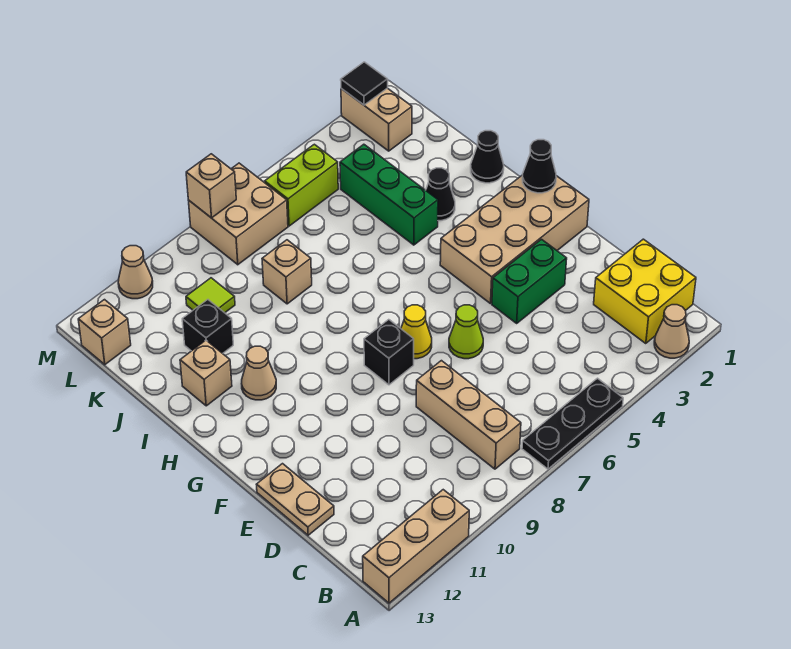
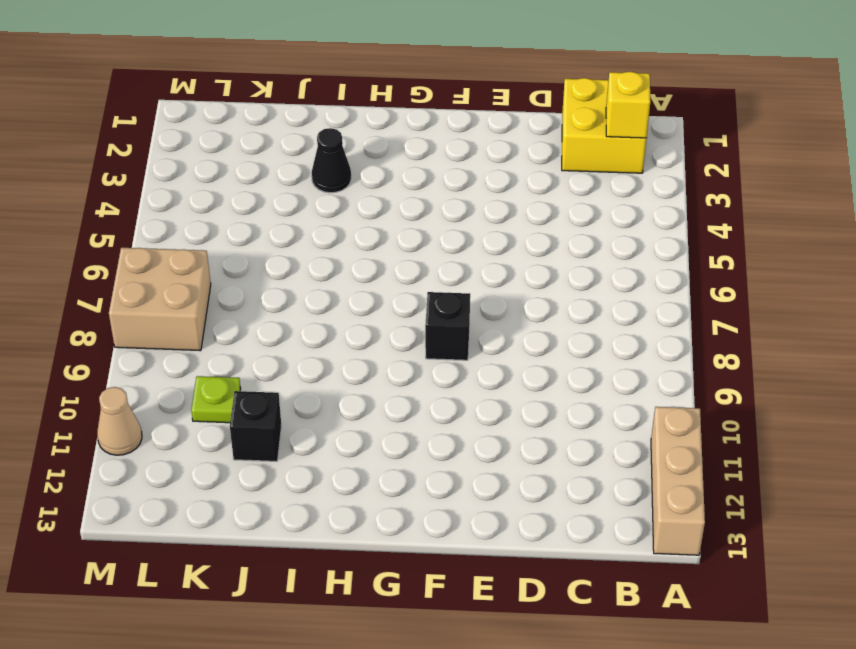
yellow brick B2 level 2 -> none
lime plate K10 level 1 -> lime tile K10 level 1
none -> tan cone A2 level 1
none -> black plate A5:A7 level 1
none -> tan brick B8:D8 level 1

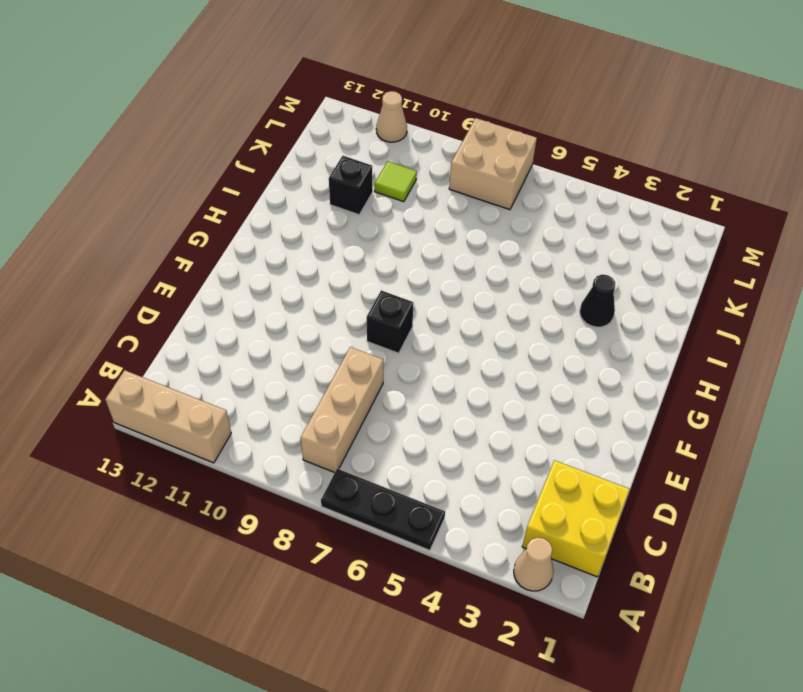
none -> tan plate D13:E13 level 1
none -> green brick E3:E4 level 1
none -> lime cone E6 level 1

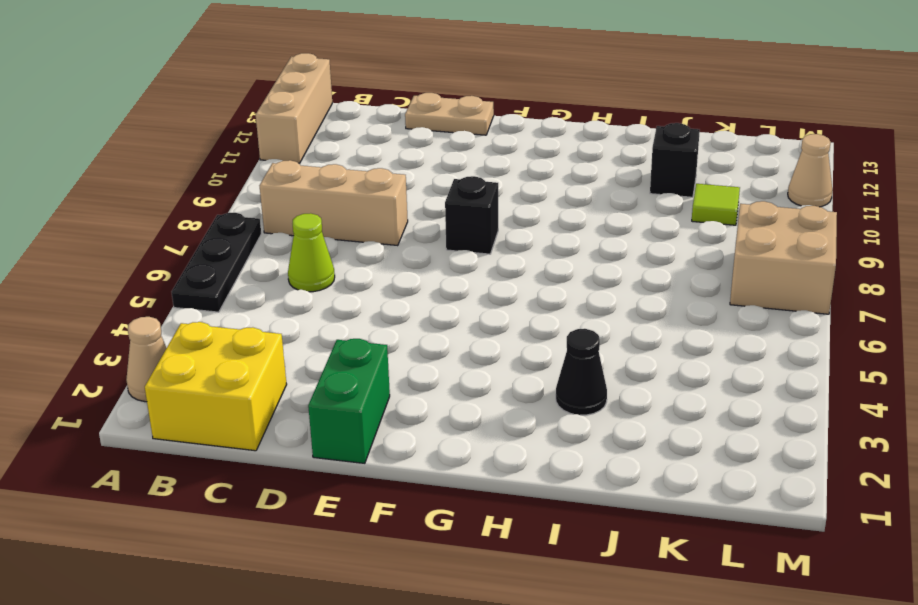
lime cone C6 level 1 -> lime cone E6 level 1
green brick E1:E2 level 1 -> green brick E3:E4 level 1
none -> tan brick F1:G4 level 1
none -> yellow cone F7 level 1
none -> tan cone H11 level 1

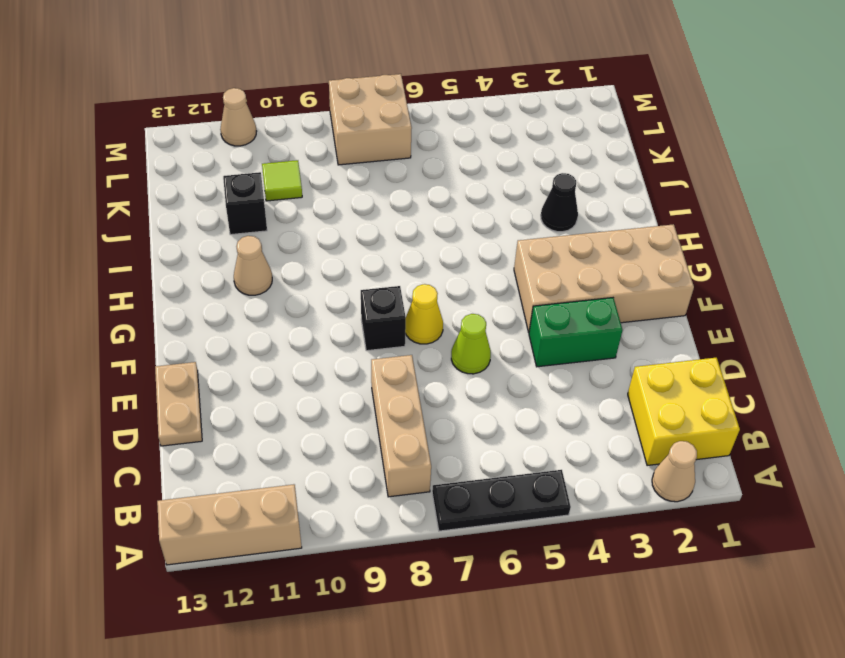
none -> black cone I1 level 1
none -> green brick I4:K4 level 1
none -> tan brick I12 level 1

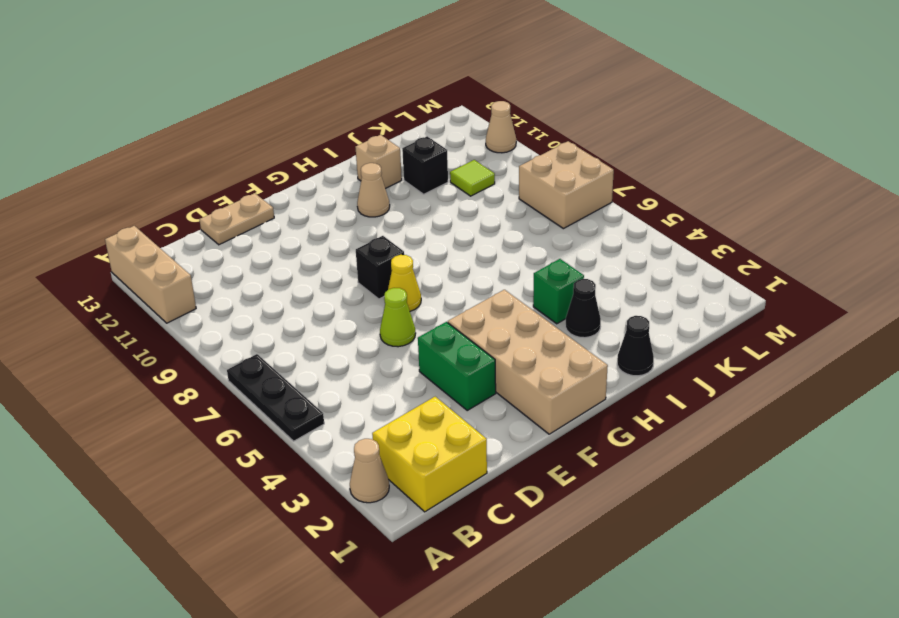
green brick I4 level 1 -> green brick I4:K4 level 1
none -> tan brick B8:D8 level 1
none -> tan brick J8 level 1
none -> tan brick L2:M2 level 1

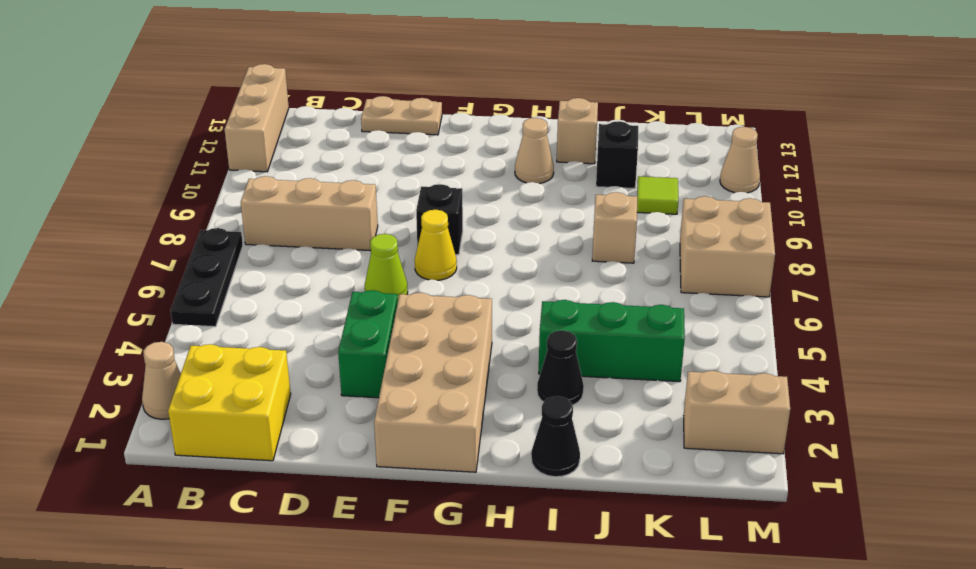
none -> lime brick L5:L6 level 1
none -> tan brick L13 level 1
none -> black cone G1 level 2

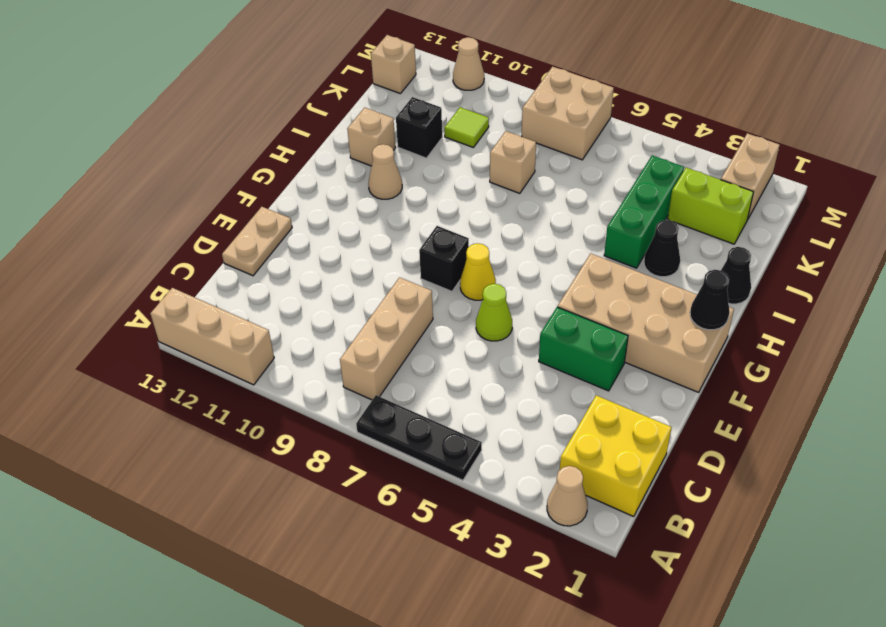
lime brick K2:K3 level 1 -> lime brick L5:L6 level 1
none -> black tile M2 level 2
none -> tan brick M8 level 2

